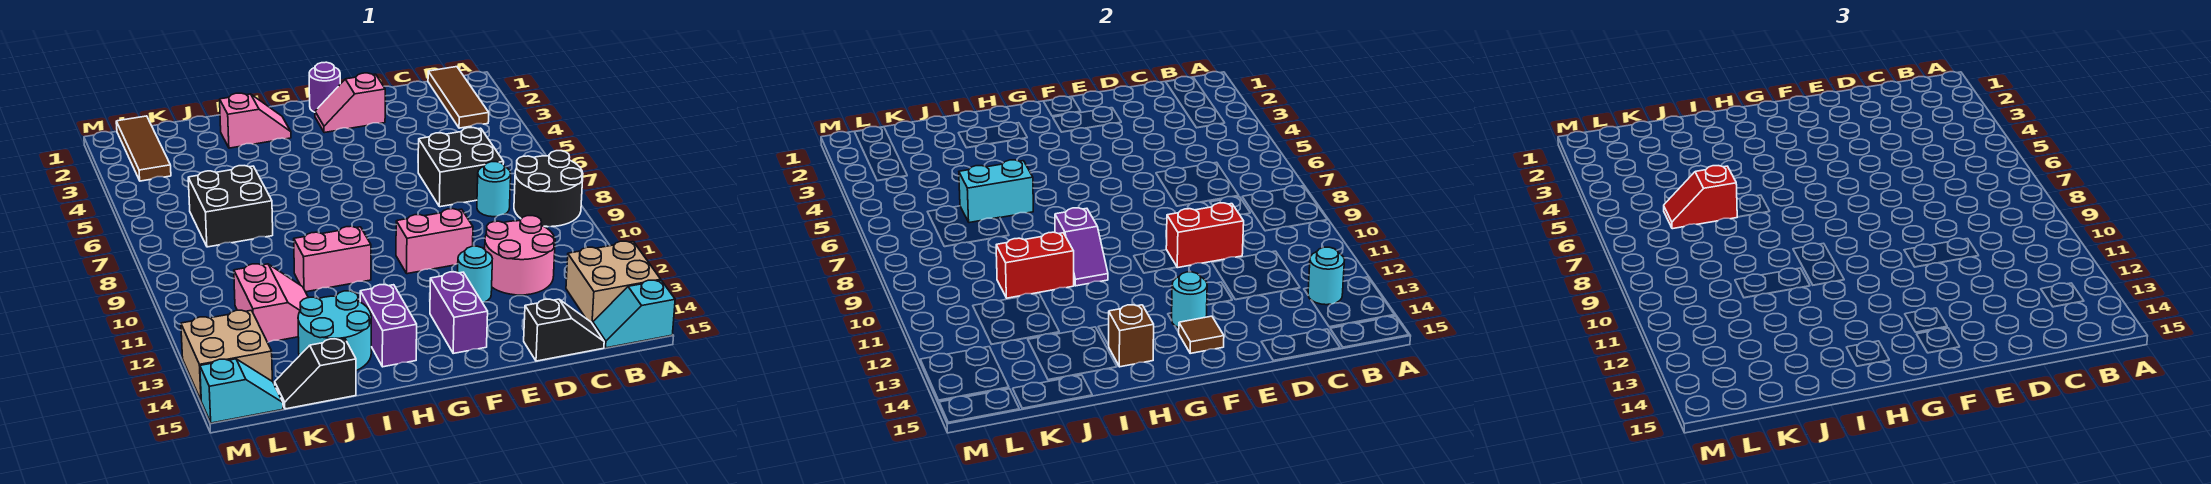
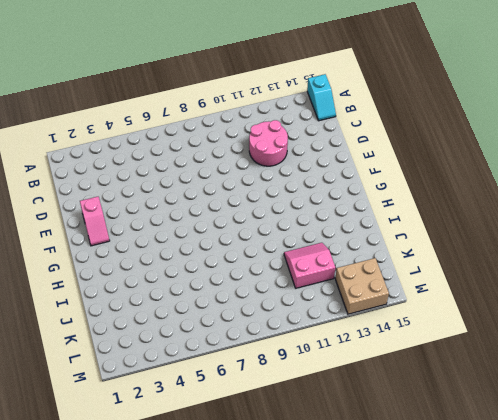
none -> black round brick A8:B9 level 1
none -> tan brick A13:B14 level 1
none -> brown tile B1:B3 level 1
none -> black brick C6:D7 level 1

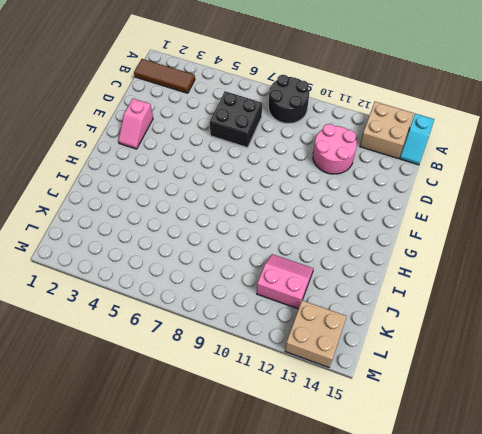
none -> cyan round brick C8 level 1
none -> black slope C15:D15 level 1 top D
none -> pink brick E10:F10 level 1
none -> cyan round brick E12 level 1

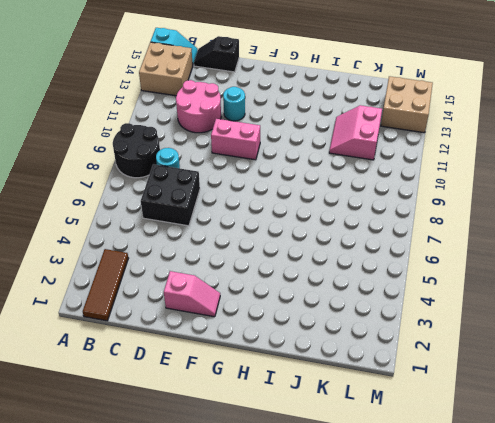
none -> purple round brick F1 level 1
none -> purple brick F13:F14 level 1
none -> pink slope H2:I2 level 1 top I
none -> pink brick H10:I10 level 1

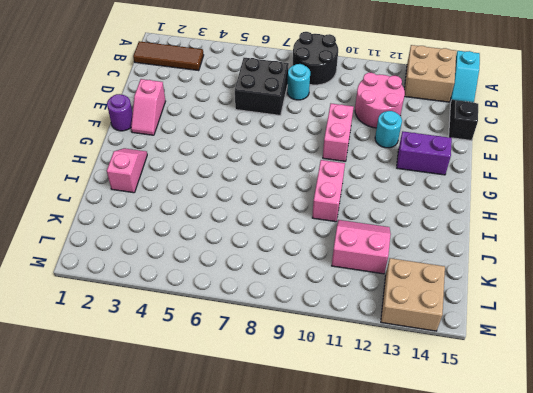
none -> purple brick H13:H14 level 1
none -> cyan round brick I13:J14 level 1
none -> black brick J6:K7 level 1
none -> black slope J15:K15 level 1 top J

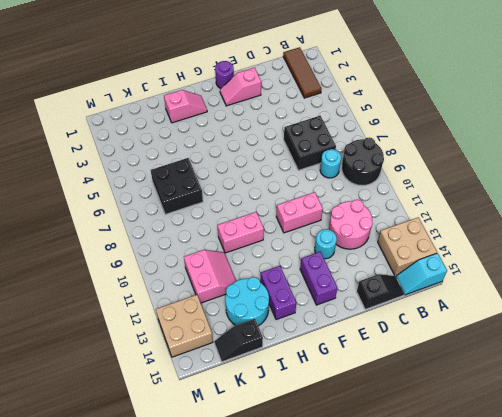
none -> brown tile L1:L3 level 1
none -> cyan slope L15:M15 level 1 top M
none -> cyan round brick B13 level 2
none -> red brick D10:E10 level 2

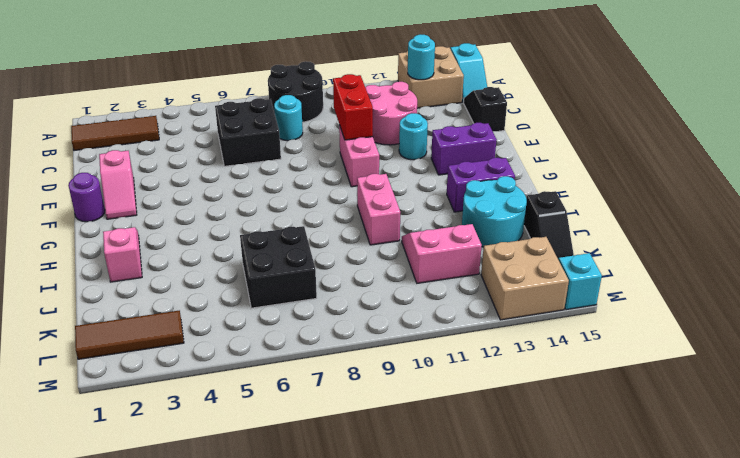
none -> cyan round brick F13 level 2
none -> brown tile F14 level 2
none -> purple slope H9:H10 level 2 top 9
none -> brown brick H14 level 2

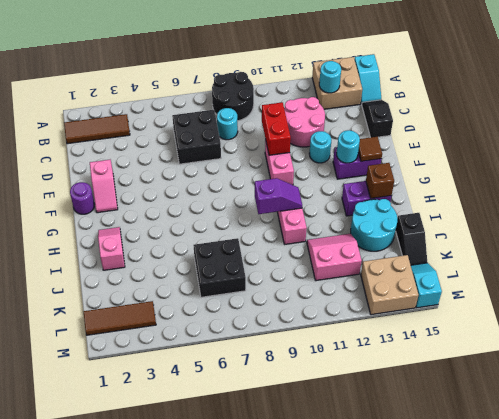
none -> cyan brick I6:J6 level 2
none -> red brick I10:J10 level 2
none -> red slope J6:K6 level 3 top J

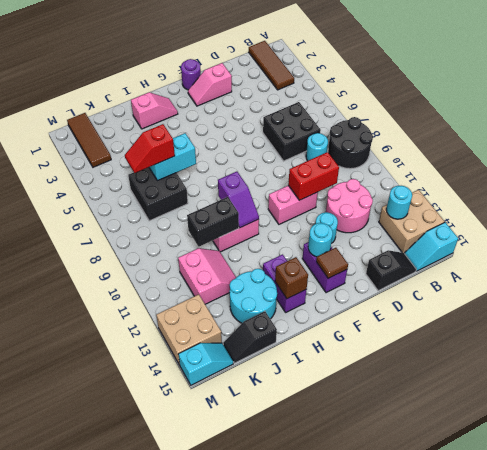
black brick I10:J10 level 2 -> red brick I10:J10 level 2

